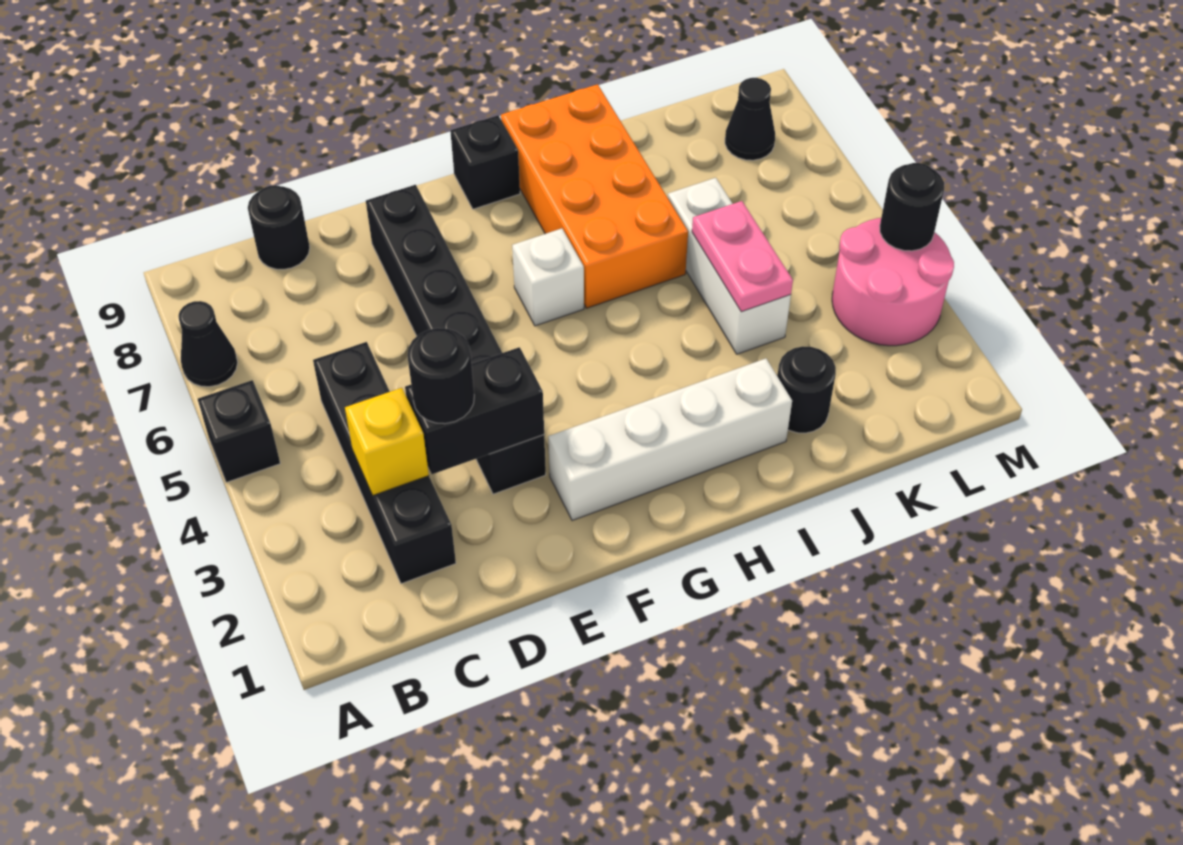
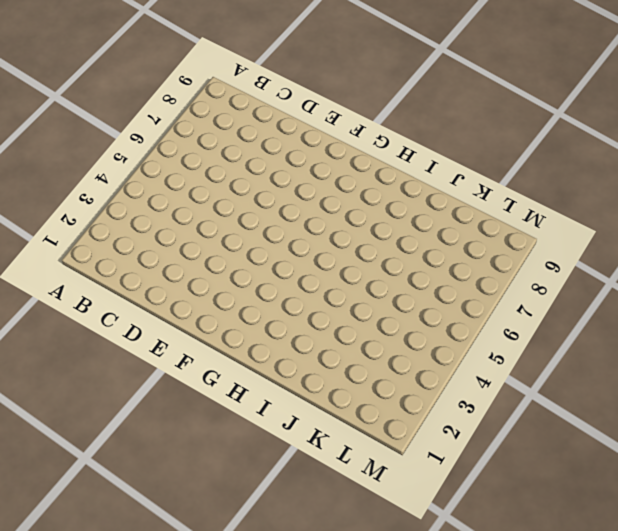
none -> black brick A5 level 1
none -> black cone A7 level 1
none -> black brick C2:C5 level 1

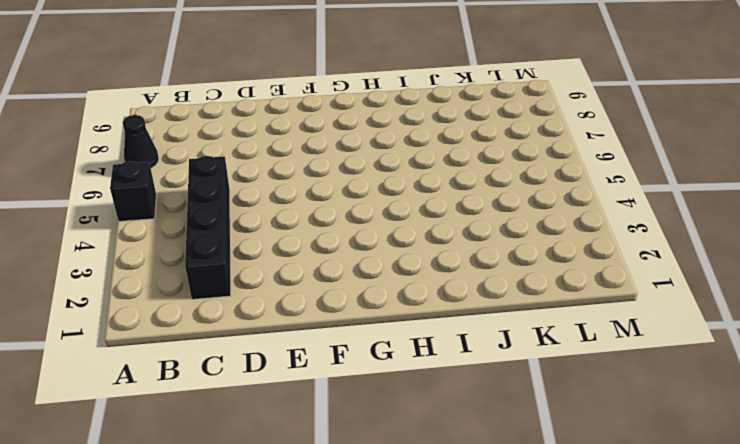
none -> black round brick C9 level 1
none -> black brick E3:E8 level 1
none -> white brick F2:I2 level 1

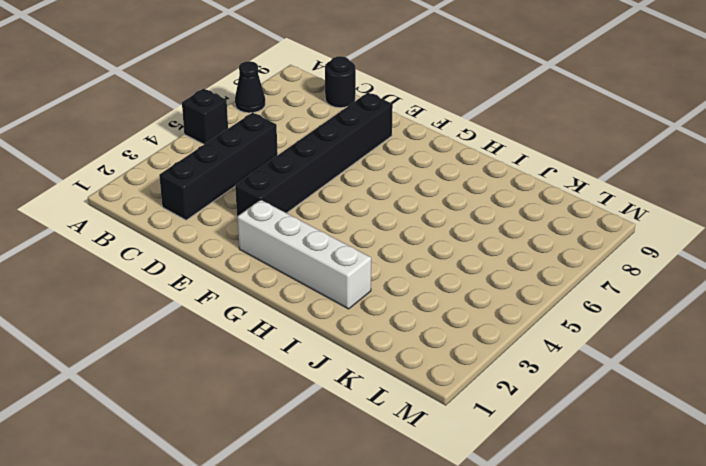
none -> white brick G6 level 1
none -> black brick G9 level 1
none -> orange brick H6:I9 level 1

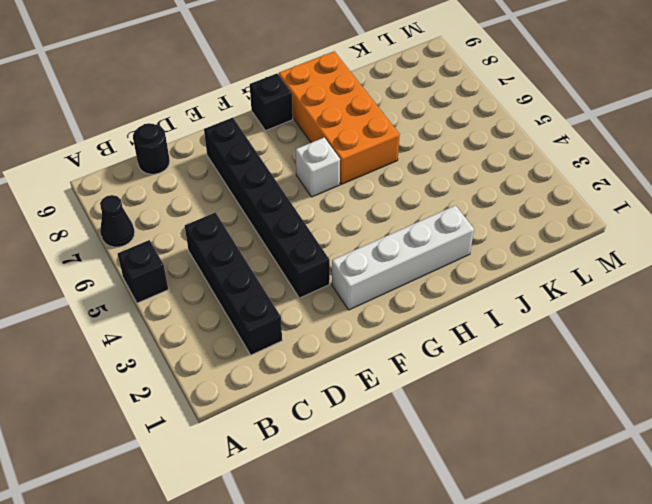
none -> black round brick J2 level 1
none -> white brick J4:J6 level 1
none -> pink round brick L3:M4 level 1

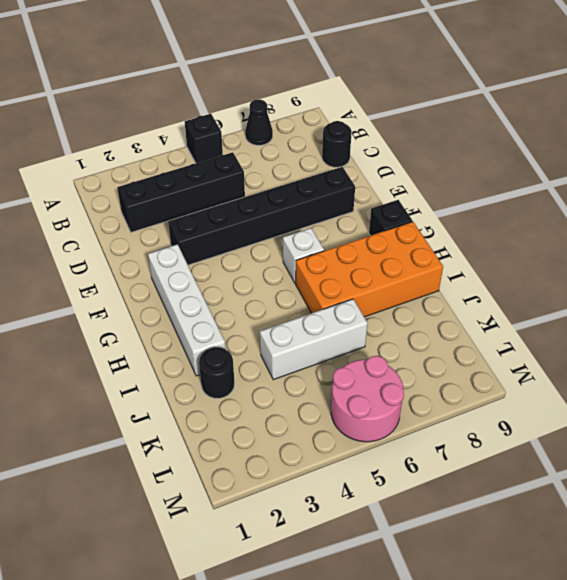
pink round brick L5:M6 level 1 -> pink round brick L3:M4 level 1
none -> black cone L8 level 1
none -> yellow brick C3 level 2
none -> black brick D3:E3 level 2

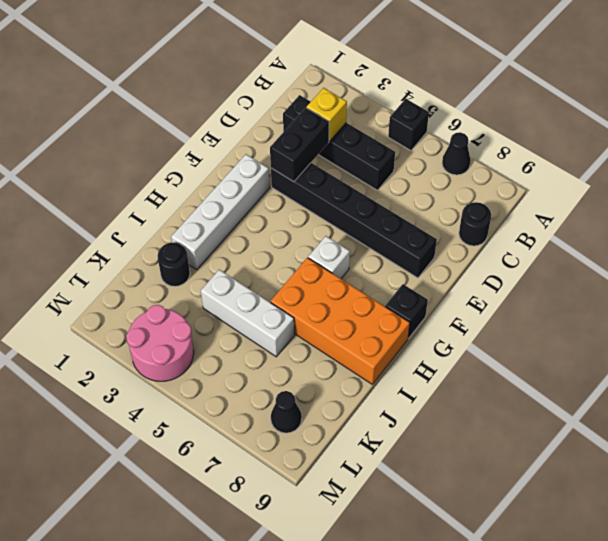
none -> pink plate J4:J5 level 2
none -> black round brick M4 level 2
none -> black round brick D3 level 3

